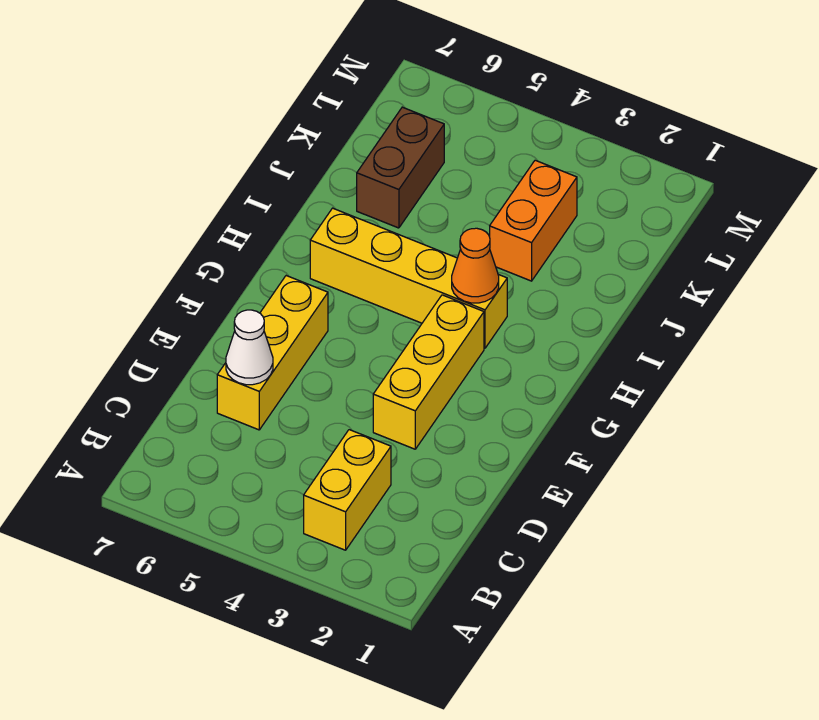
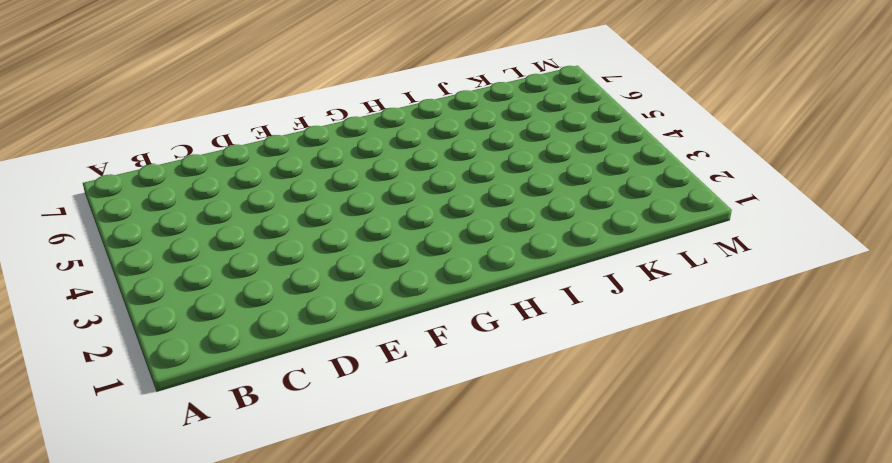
none -> yellow brick B3:C3 level 1
none -> yellow brick D6:F6 level 1

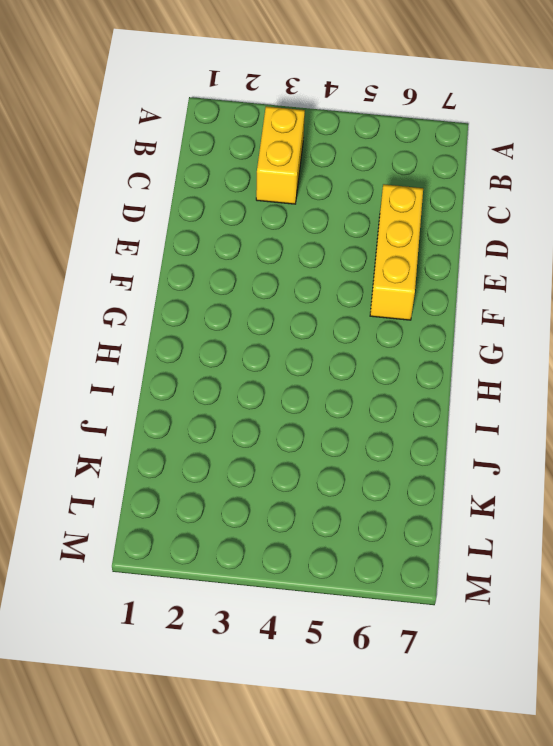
none -> yellow brick E3:G3 level 1
none -> yellow brick H3:H6 level 1

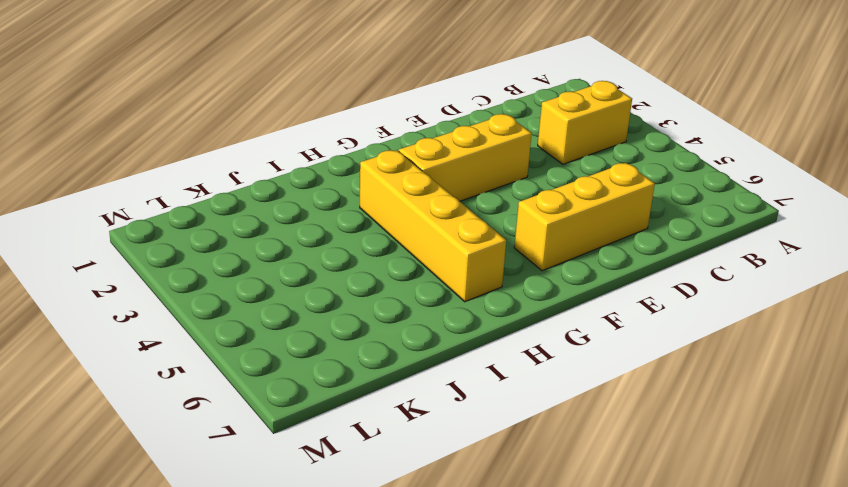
none -> orange brick J3:K3 level 1
none -> brown brick J6:K6 level 1

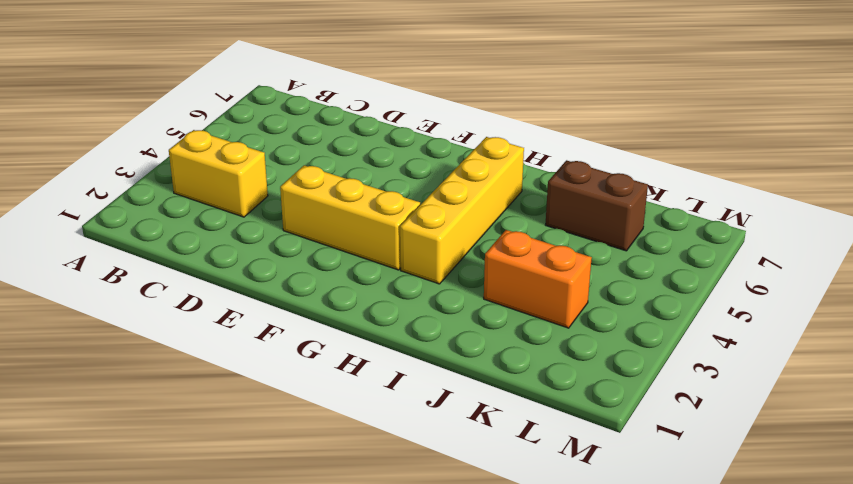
none -> yellow brick D6:F6 level 1
none -> white cone D6 level 2

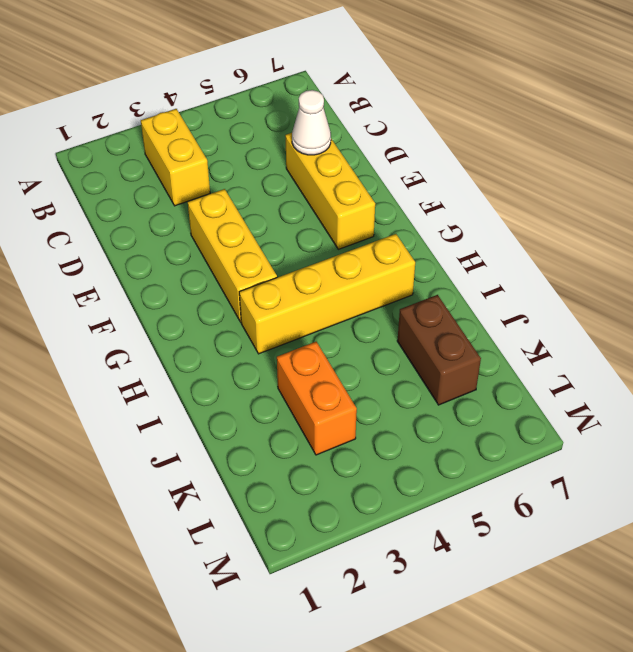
none -> orange cone H3 level 2

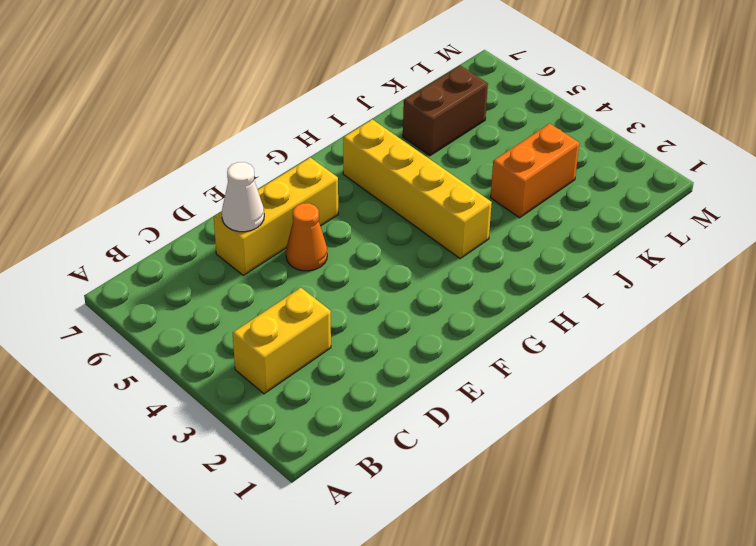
orange cone E5 level 1 -> orange cone H3 level 2
none -> yellow brick E3:G3 level 1

